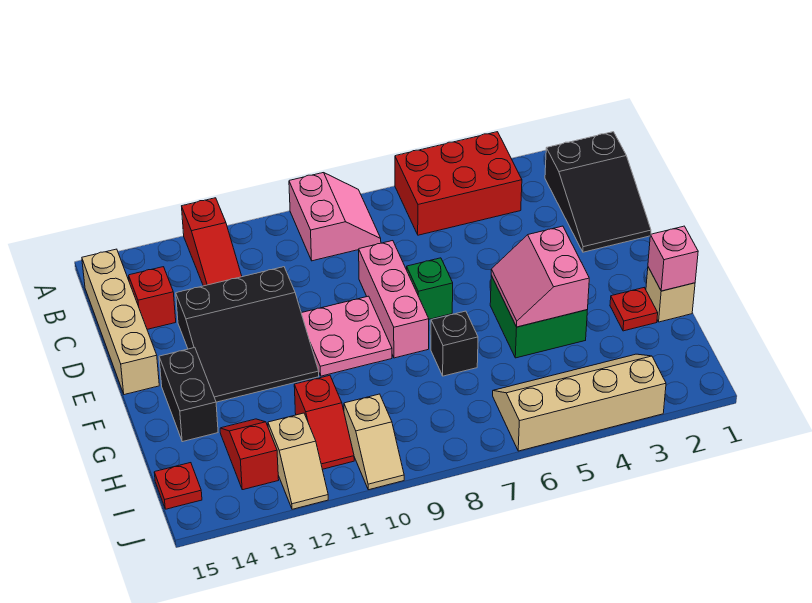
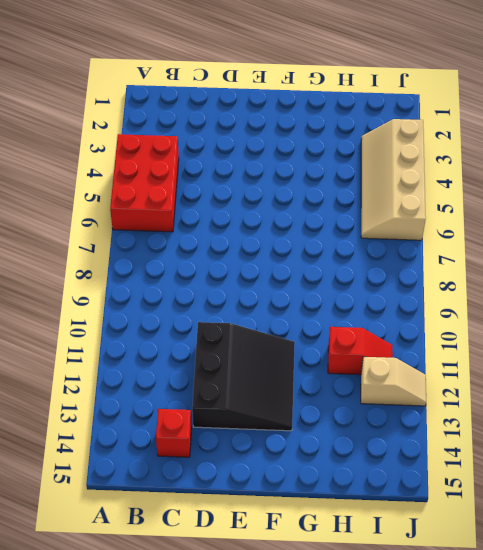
none -> pink slope A8:B9 level 1 top 9
none -> red slope A12:C12 level 1 top A
none -> black slope B1:D2 level 1 top B

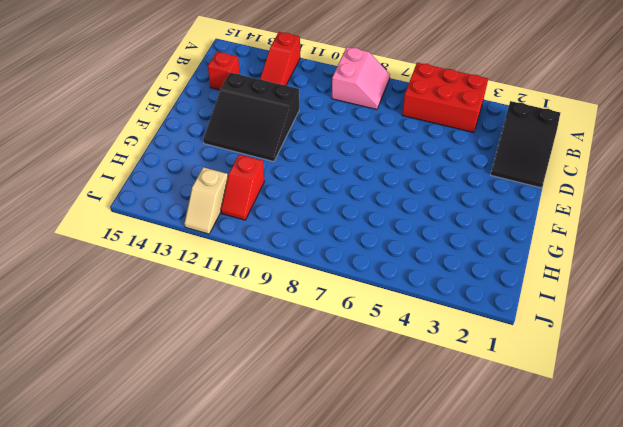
none -> tan brick B15:E15 level 1
none -> pink brick D8:F8 level 1
none -> green brick E7 level 1

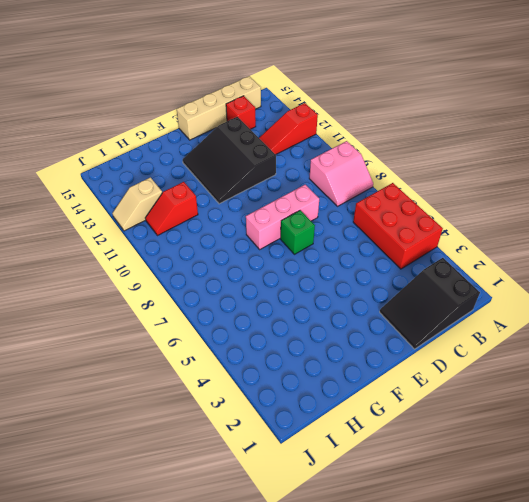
none -> pink plate E9:F10 level 1
none -> green brick F4:G5 level 1
none -> black brick F14:G14 level 1

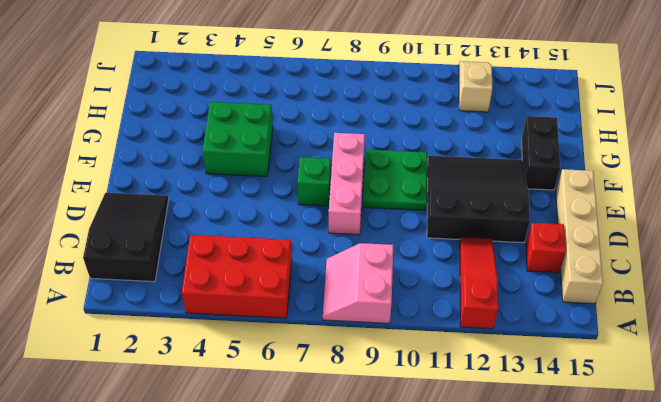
green plate E9:F10 level 1 -> pink plate E9:F10 level 1
none -> tan brick G1 level 1
none -> red plate G2 level 1
none -> black brick G7 level 1

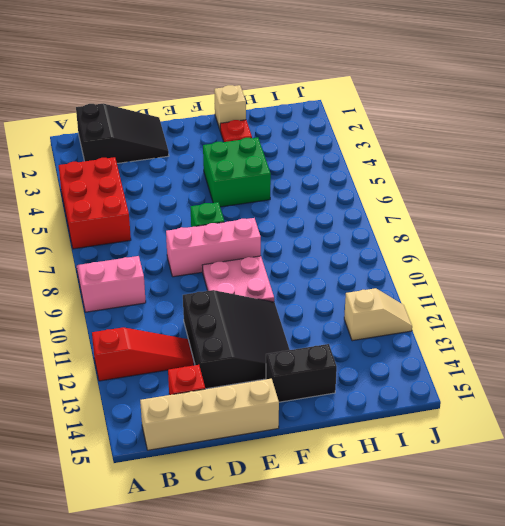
none -> black brick G7 level 1
none -> red slope H11:I11 level 1 top H
none -> red slope H13:I13 level 1 top I

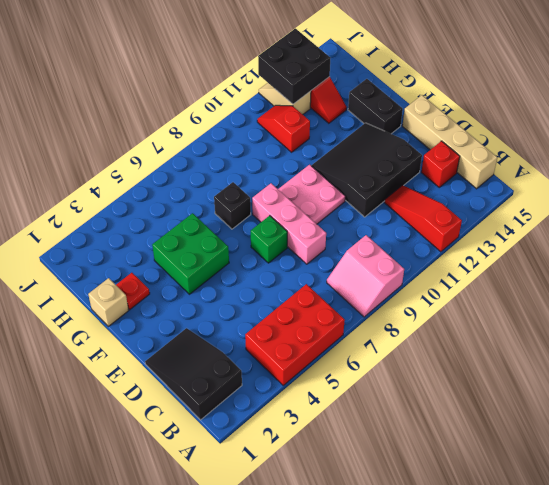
black brick I12:J13 level 2 -> none
none -> tan slope I3:J6 level 1 top J
none -> tan slope I10:J10 level 1 top I
none -> red plate I15 level 1

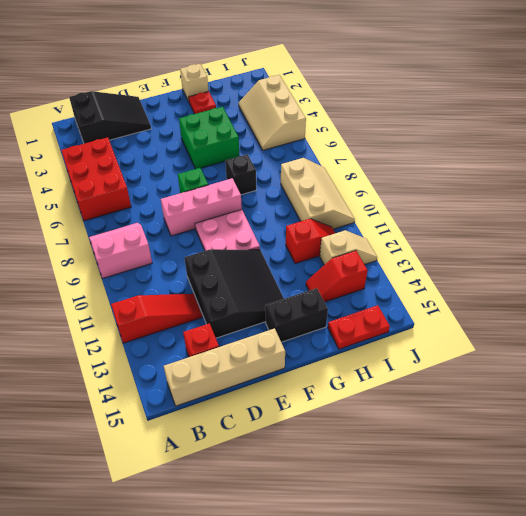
red plate H15:I15 level 1 -> red plate I15 level 1
tan slope I3:J5 level 1 top J -> tan slope I3:J6 level 1 top J
tan slope I8:J10 level 1 top I -> tan slope I10:J10 level 1 top I
none -> pink slope F4:G5 level 2 top 4
none -> pink brick G1 level 2

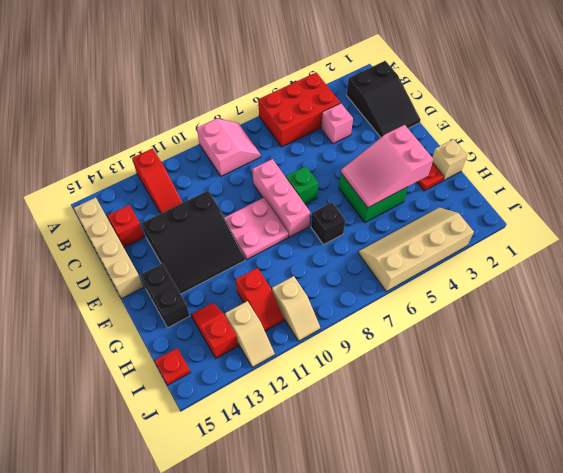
pink brick C4 level 1 -> pink brick G1 level 2
pink slope F3:G5 level 2 top 3 -> pink slope F4:G5 level 2 top 4

